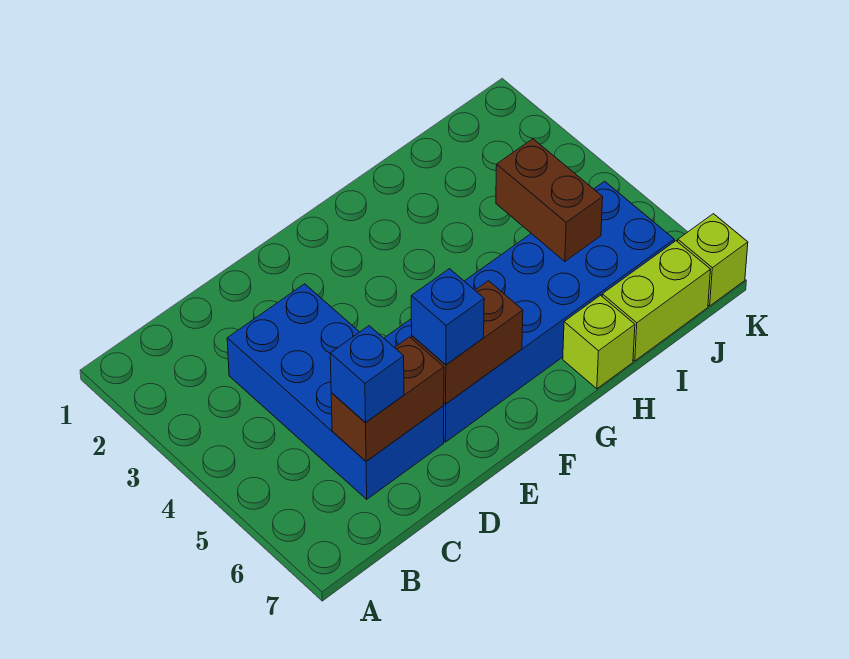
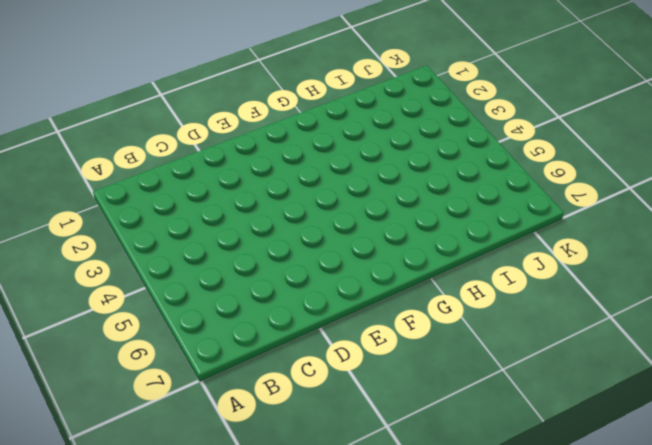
none -> blue brick C3:D6 level 1
none -> blue brick E5:J6 level 1

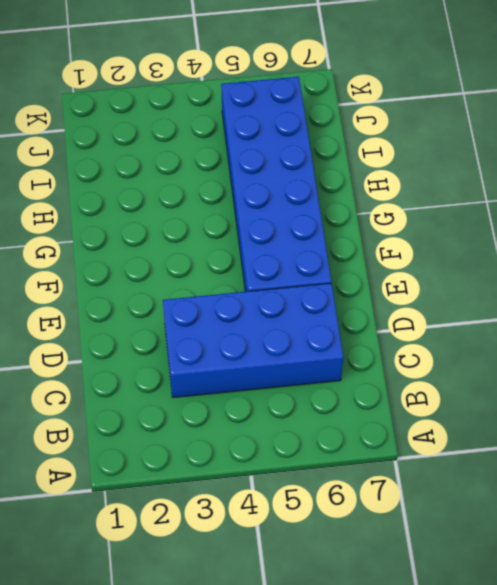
none -> lime brick H7 level 1
none -> lime brick I7:J7 level 1

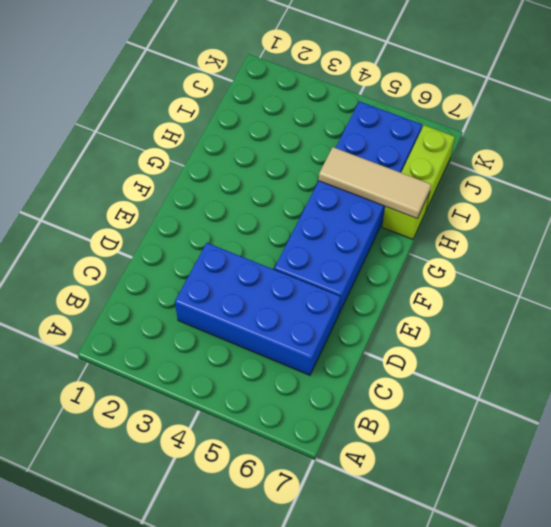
tan tile H5:H7 level 2 -> none
none -> lime brick K7 level 1
none -> brown brick C6:D6 level 2

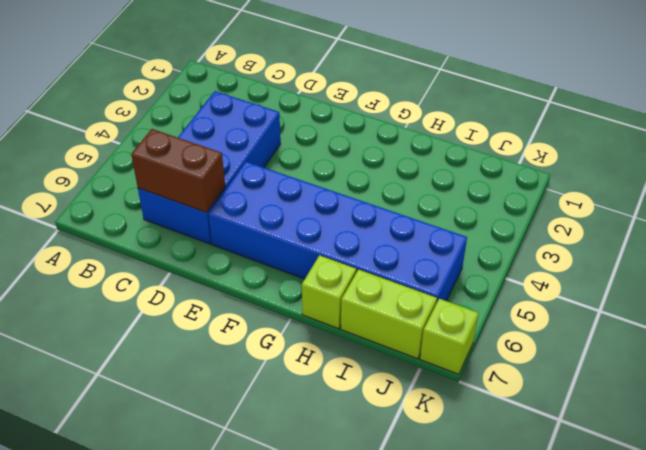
none -> brown brick E6:F6 level 2
none -> brown brick I4:I5 level 2

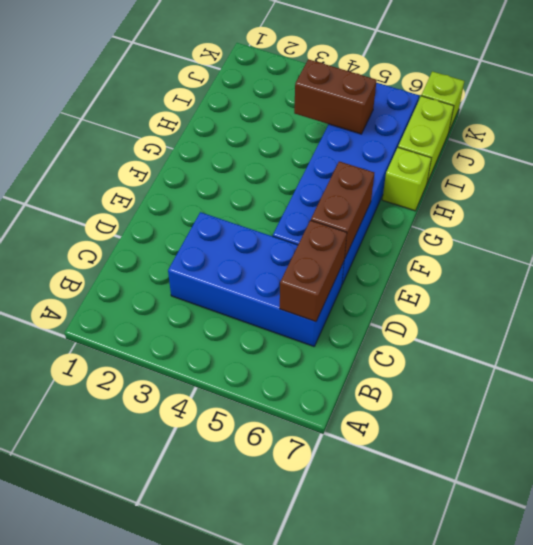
none -> blue brick C6 level 3
none -> blue brick E6 level 3

